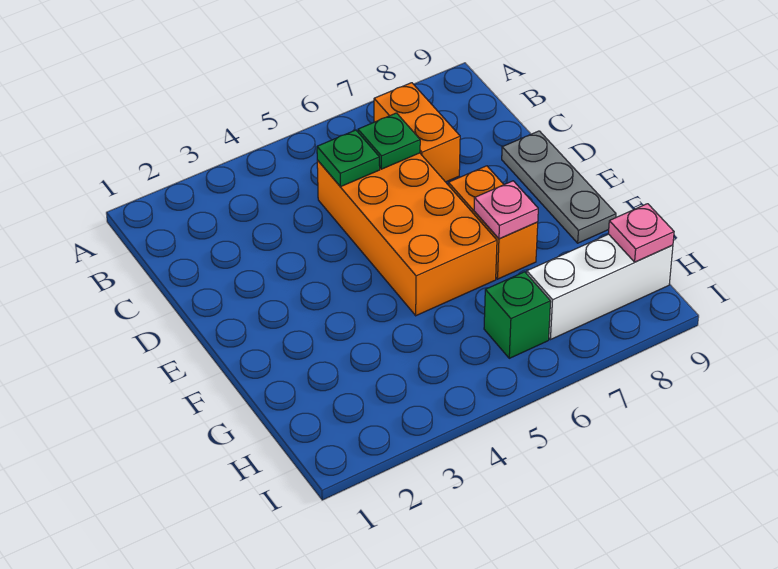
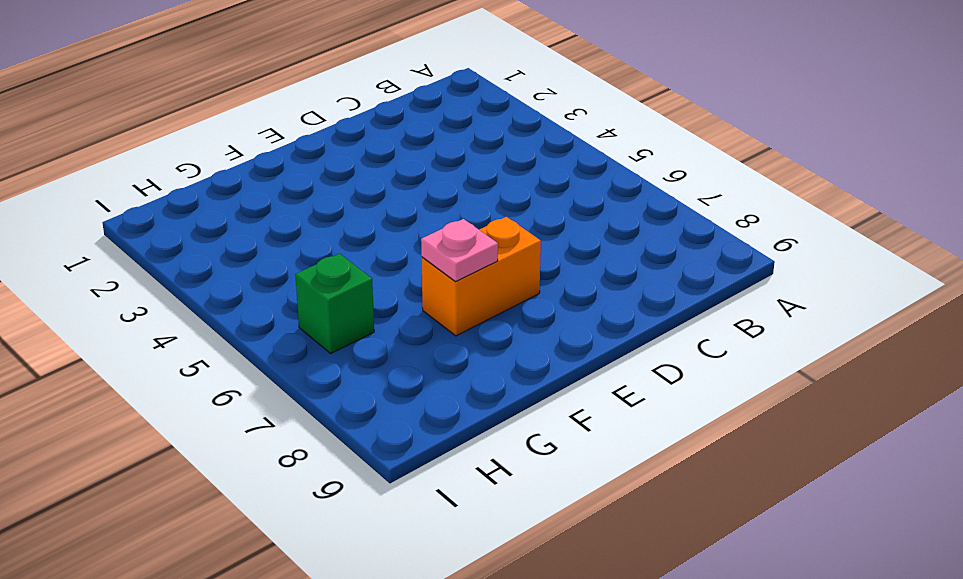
none -> orange brick B7:C7 level 1
none -> orange brick C5:F6 level 1

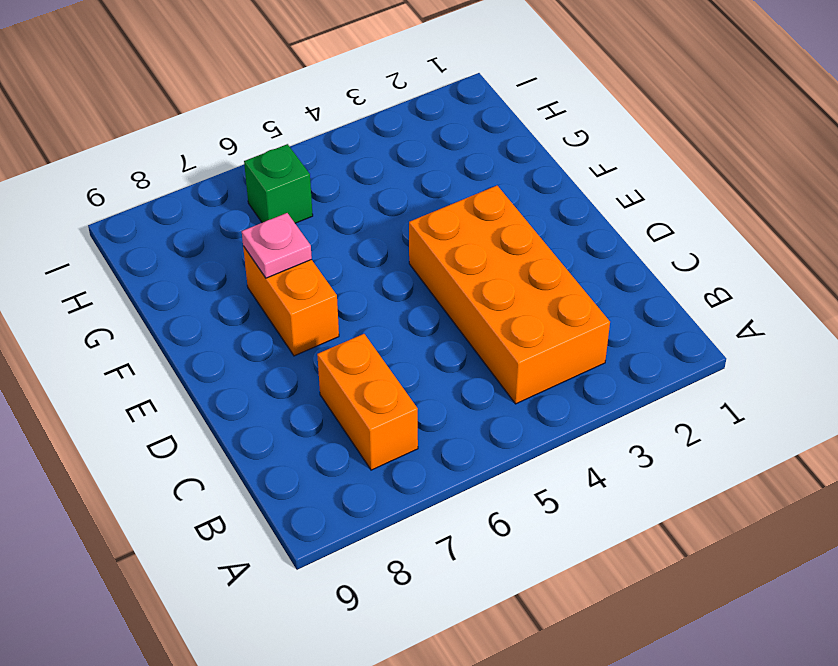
orange brick B3:E4 level 1 -> orange brick C5:F6 level 1
none -> grey plate D9:F9 level 1
none -> white brick H7:H9 level 1

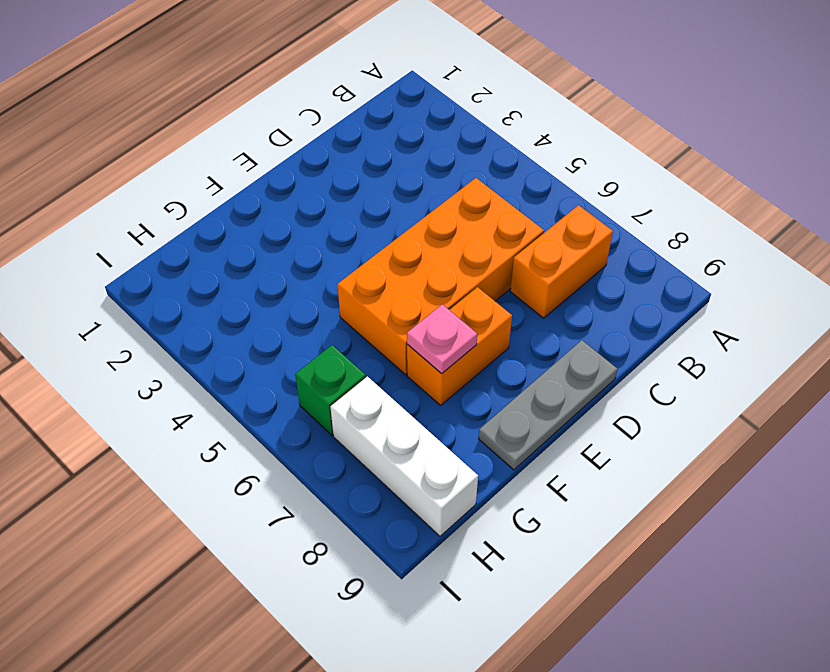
none -> green plate C5 level 2
none -> green plate C6 level 2

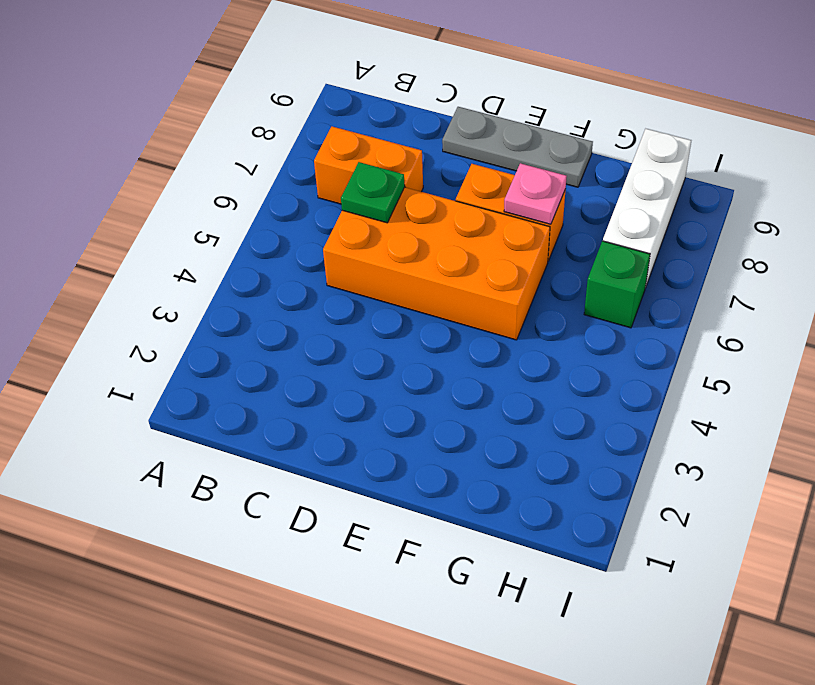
none -> green plate C5 level 2
none -> pink plate H9 level 2

